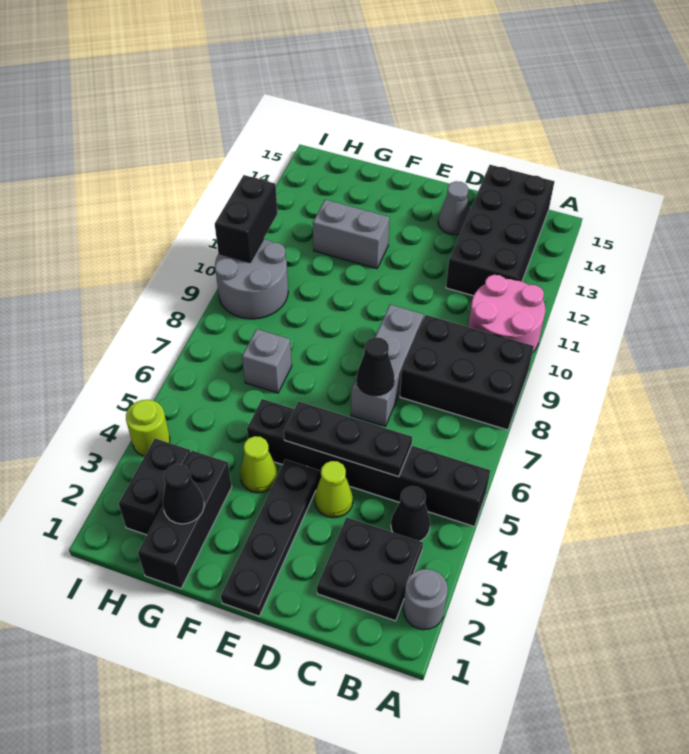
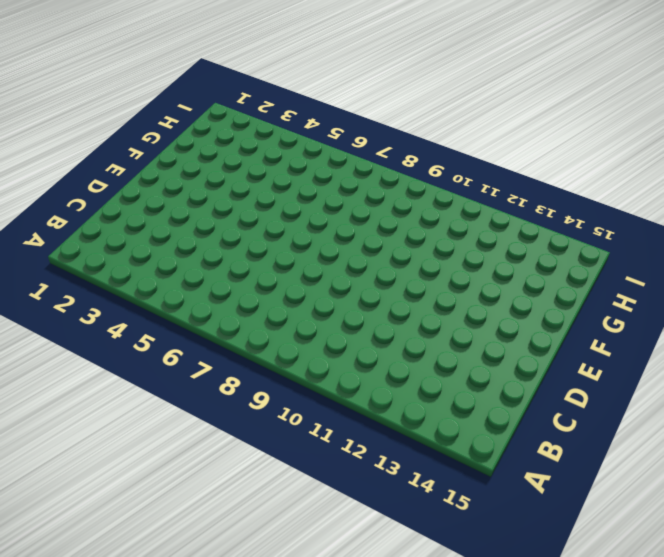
none -> grey round brick A2 level 1
none -> black brick A5:F5 level 1
none -> black brick A8:C9 level 1

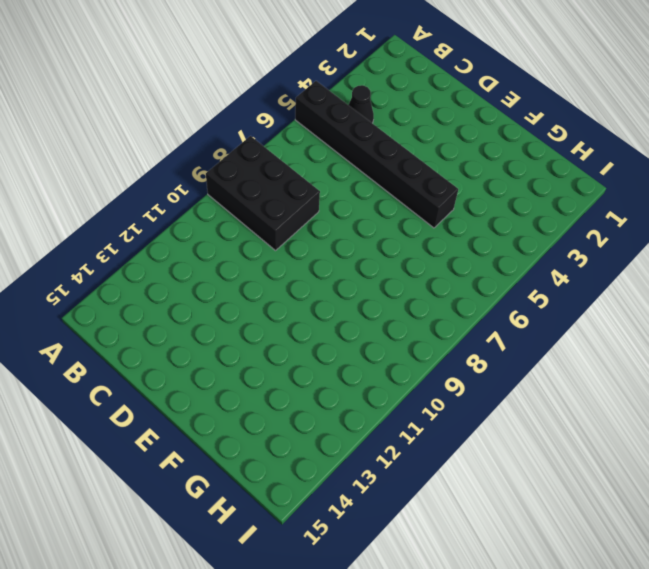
none -> grey round brick A2 level 1
none -> pink round brick A10:B11 level 1
none -> black plate B2:C3 level 1

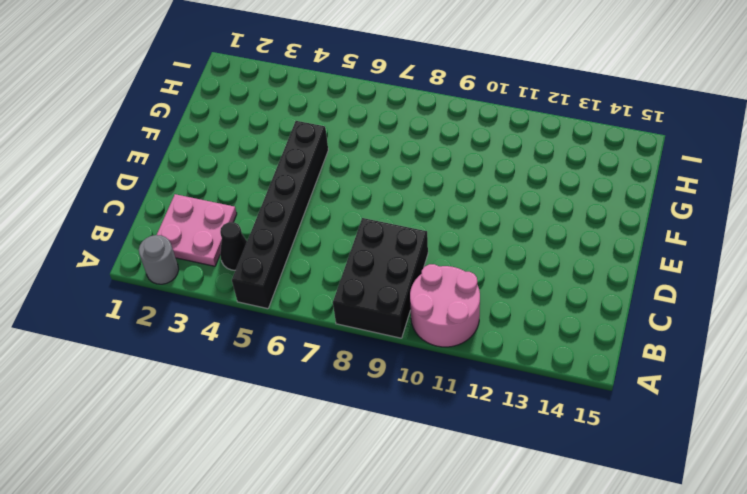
pink plate B2:C3 level 1 -> black plate B2:C3 level 1
none -> black brick B12:C15 level 1
none -> lime cone D4 level 1
none -> grey brick D7:D9 level 1

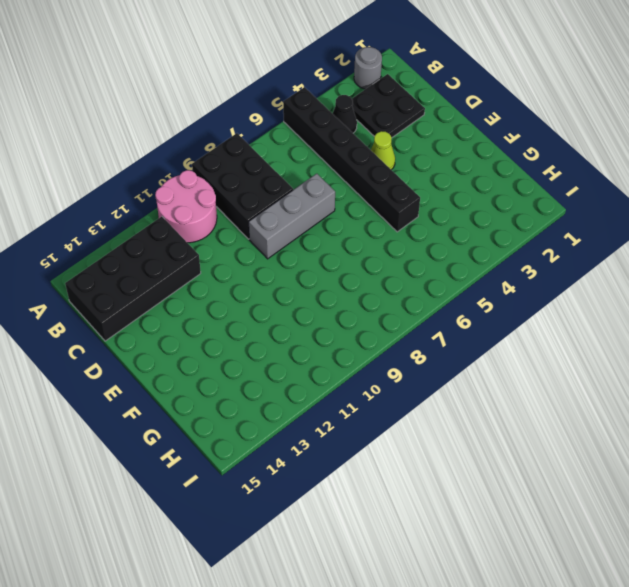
none -> grey cone D14 level 1
none -> black plate E1:E4 level 1
none -> lime cone F4 level 1

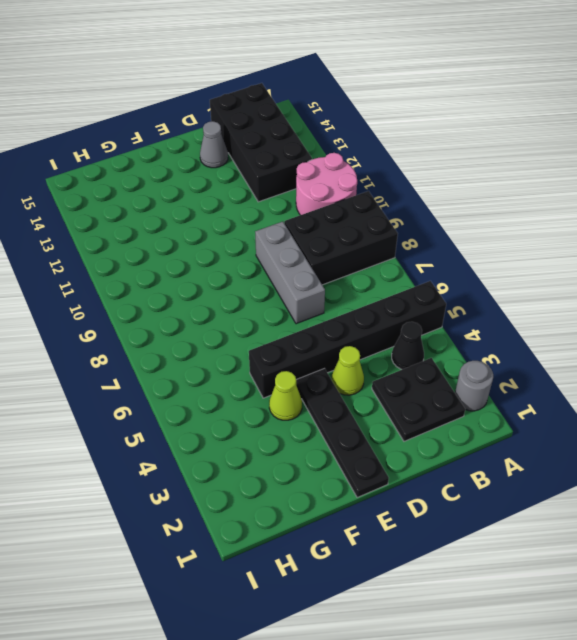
none -> grey brick F12:G12 level 1
none -> black brick G1:G3 level 1
none -> grey brick G7 level 1

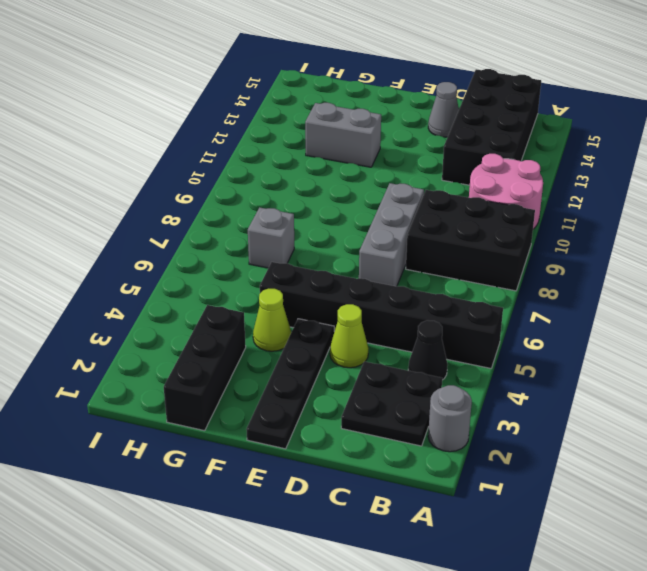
none -> black brick H2:H3 level 1
none -> grey round brick H9:I10 level 1
none -> lime round brick I4 level 1

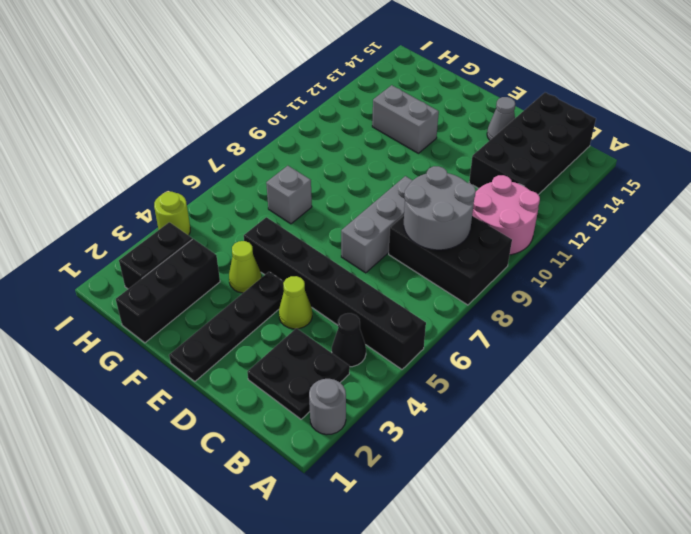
grey round brick B8:C9 level 2 -> grey round brick H9:I10 level 1
none -> black plate C5:E5 level 2
none -> black cone D7 level 2
none -> black cone G2 level 2

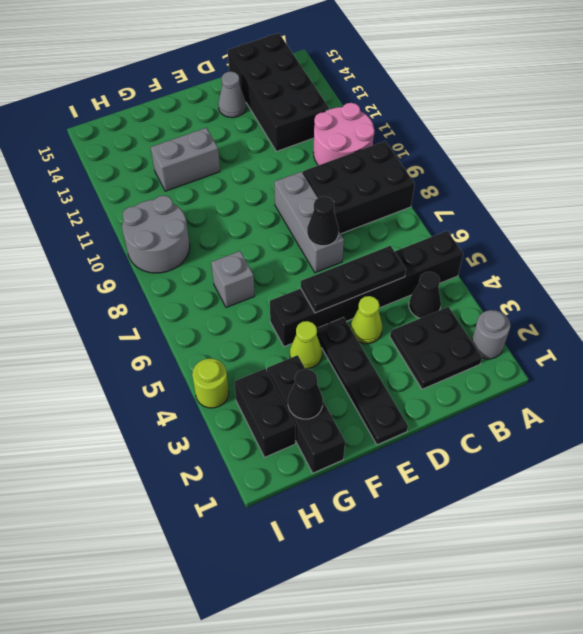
none -> black brick I10:I11 level 2

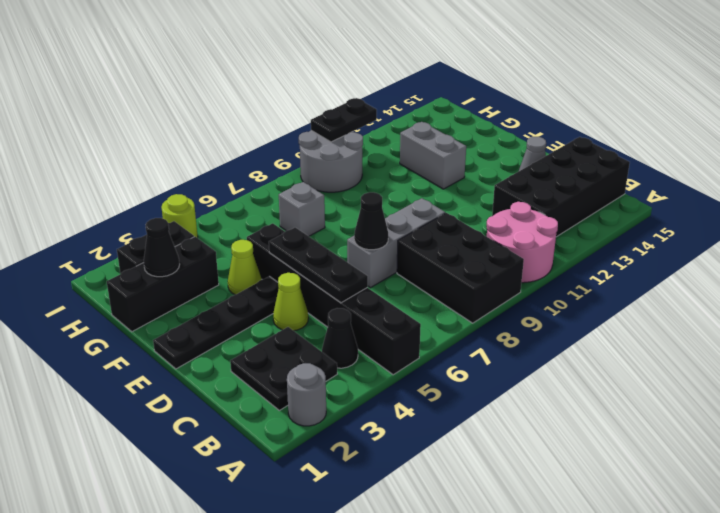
black plate I10:I11 level 2 -> black brick I10:I11 level 2

